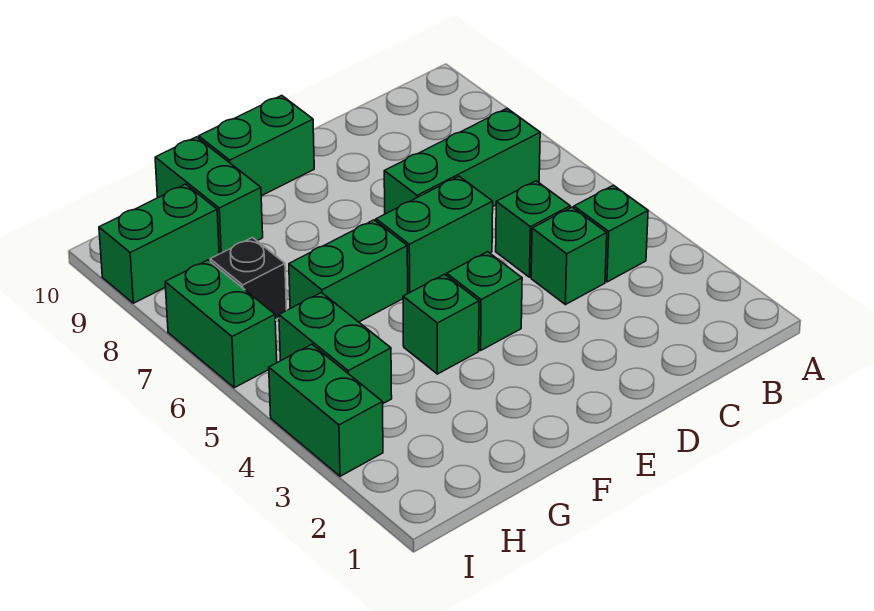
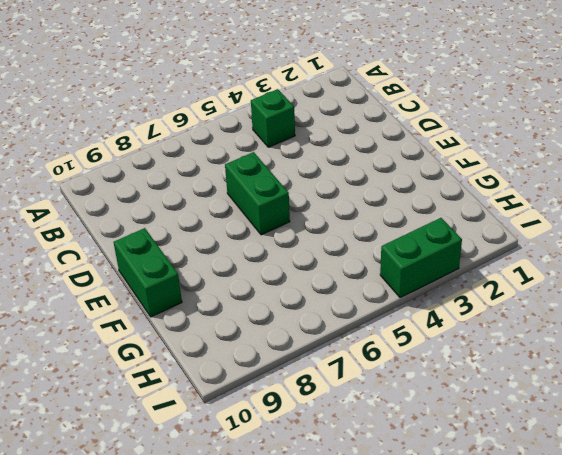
none -> green brick B7:D7 level 1
none -> green brick C4 level 1
none -> green brick C5 level 1

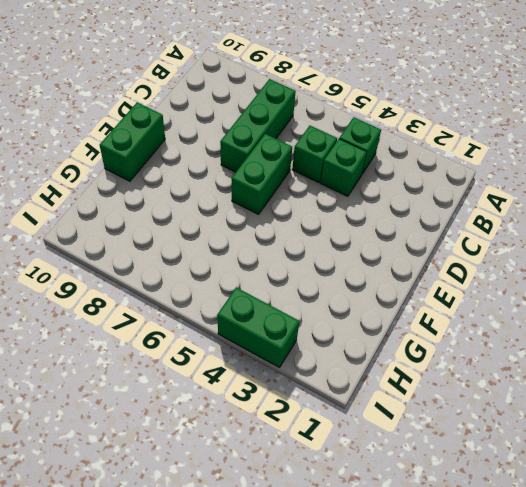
none -> green brick E4 level 1
none -> green brick F4 level 1
none -> green brick F6:G6 level 1

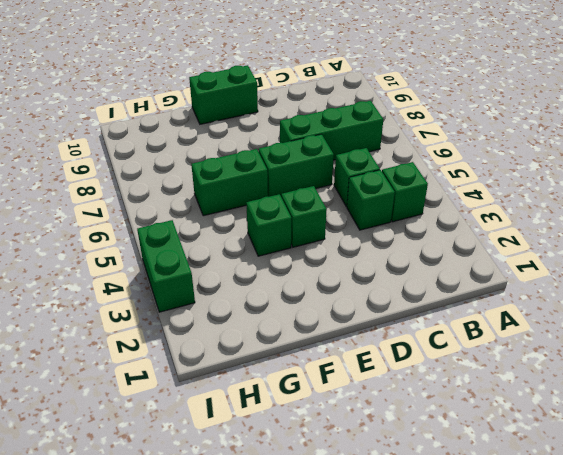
none -> green brick G9:G10 level 1
none -> green brick H4:H5 level 1
none -> black brick H7 level 1

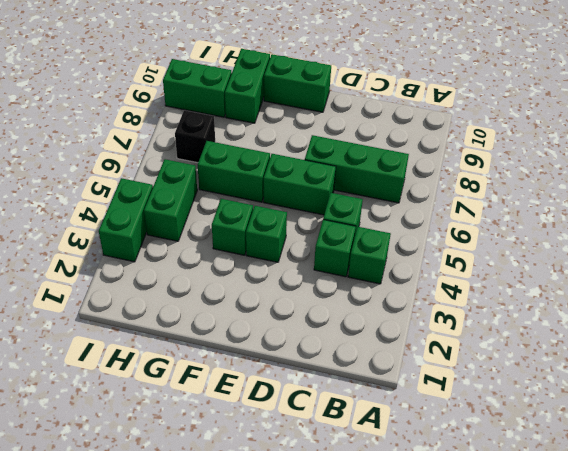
none -> green brick I6:I7 level 1

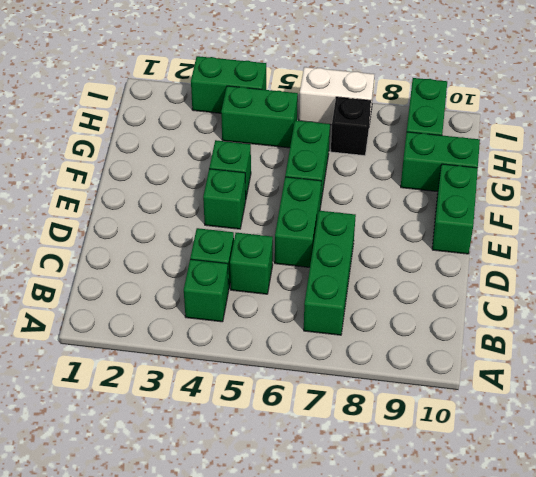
white brick I6:I7 level 1 -> green brick I6:I7 level 1

